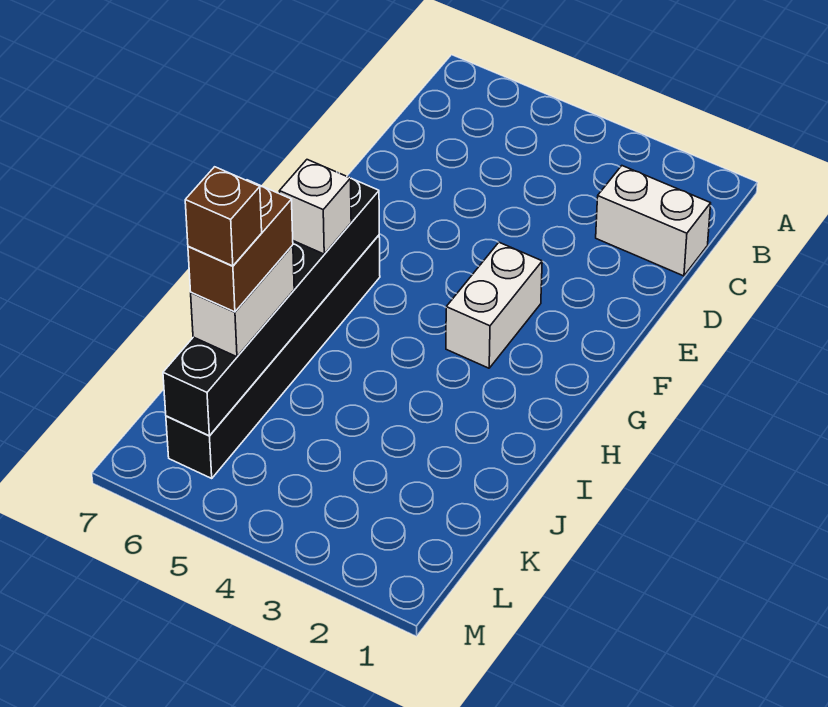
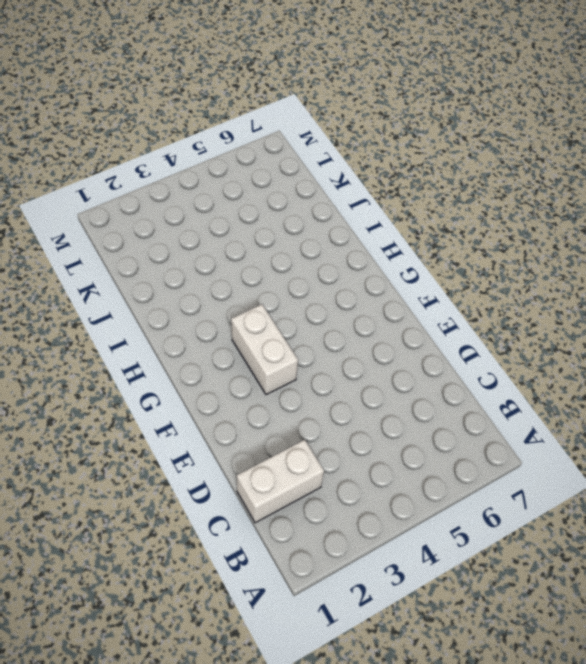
none -> black brick G6:L6 level 1
none -> black brick G6:L6 level 2

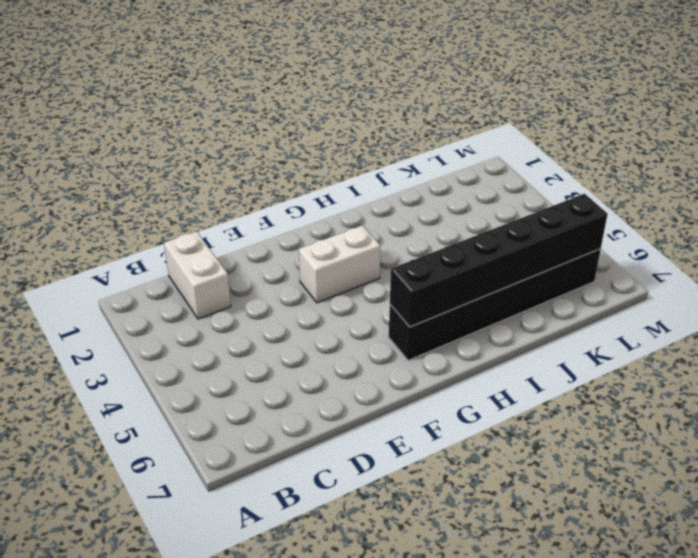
none -> white brick H6 level 3
none -> white brick J6:K6 level 3

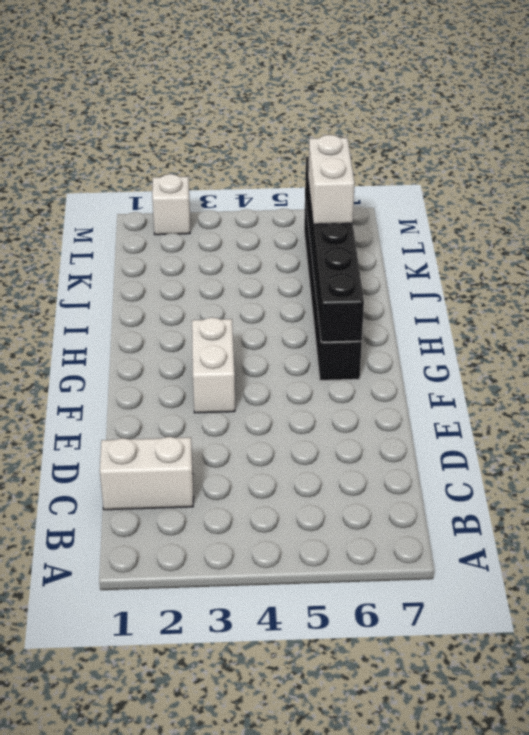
white brick M2 level 1 -> white brick H6 level 3
none -> brown brick J6:K6 level 4
none -> brown brick K6 level 5

